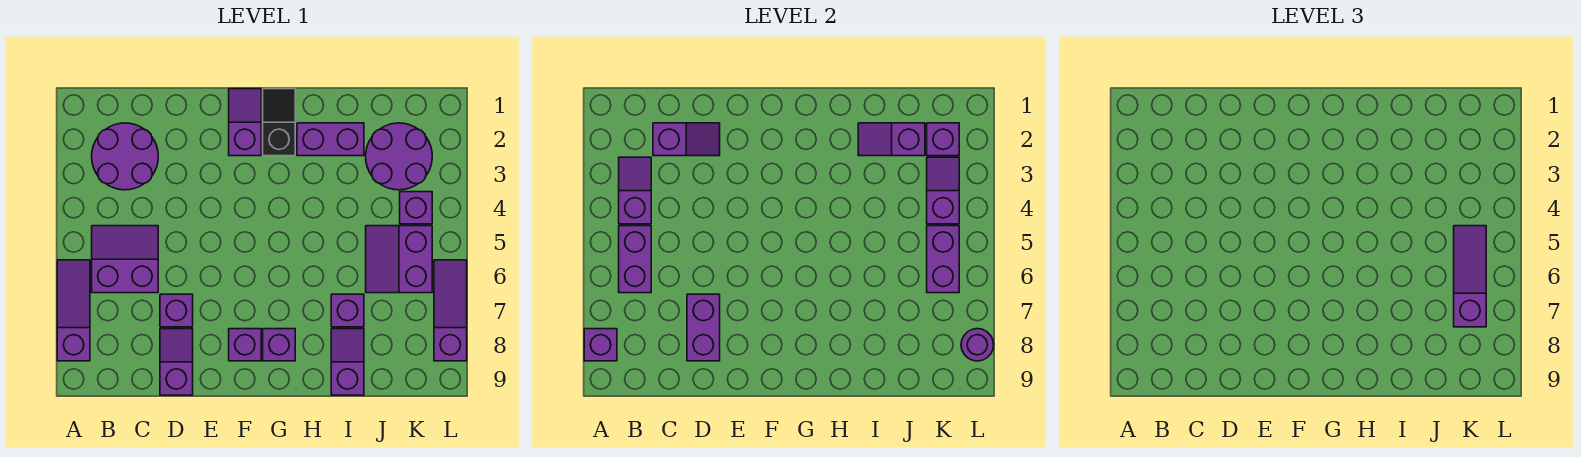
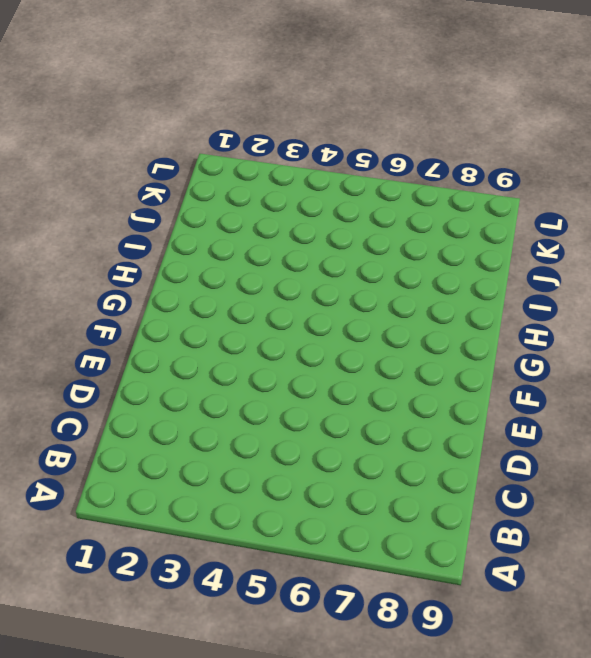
none -> purple slope A6:A8 level 1 top 8
none -> purple round brick B2:C3 level 1
none -> purple slope B5:C6 level 1 top 6

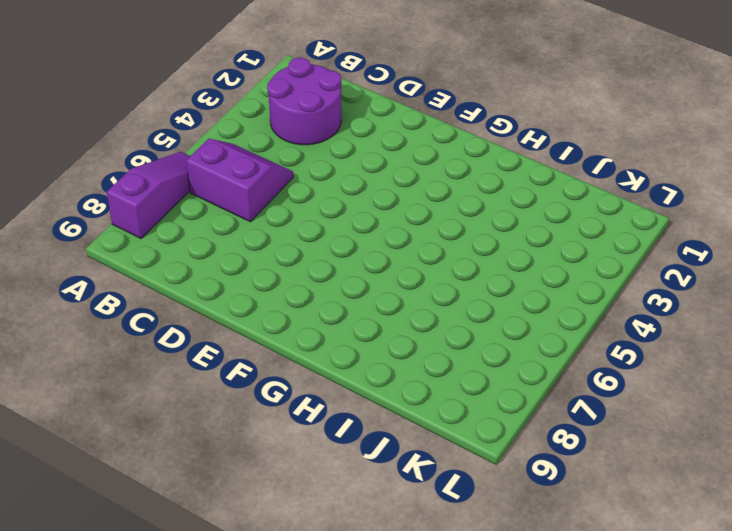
none -> purple brick D7 level 1
none -> purple slope D8:D9 level 1 top 9
none -> purple slope F1:F2 level 1 top 2

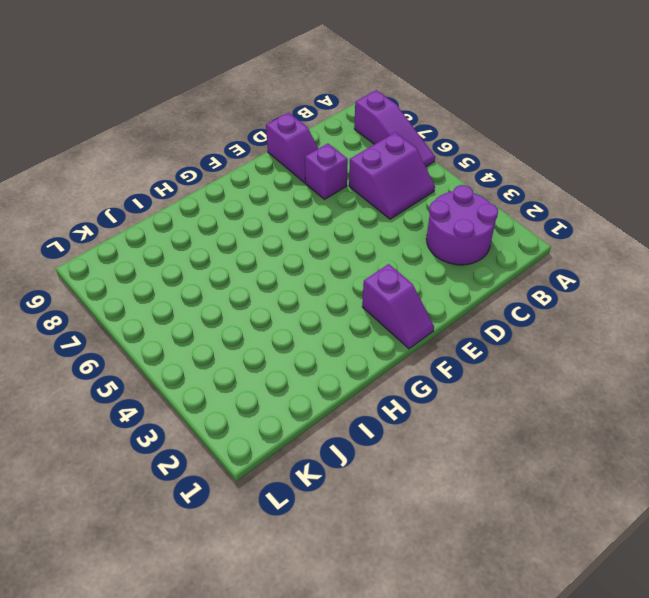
none -> purple brick F8 level 1
none -> black slope G1:G2 level 1 top 2
none -> purple brick G8 level 1

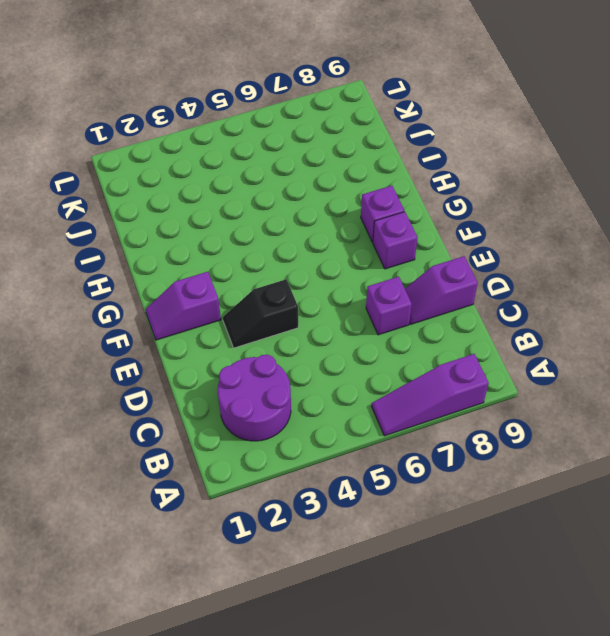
black slope E3:E4 level 1 top 4 -> black slope G1:G2 level 1 top 2
none -> purple slope B5:C6 level 1 top 6
none -> purple brick H2:I2 level 1
none -> purple brick I7 level 1

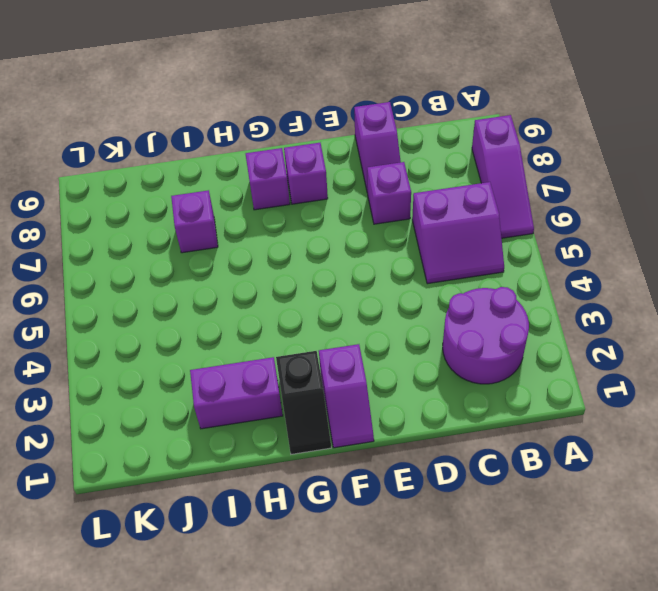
none -> purple slope I8:I9 level 1 top 9
none -> purple round brick J2:K3 level 1
none -> purple slope J5:K6 level 1 top K

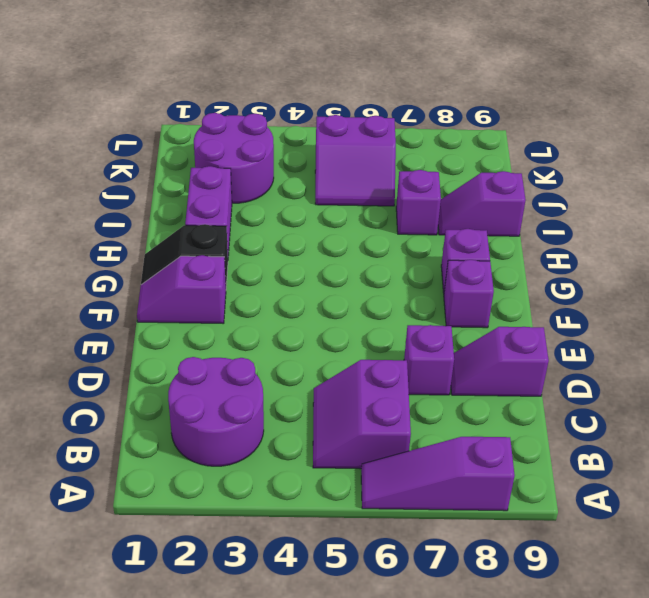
none -> purple brick K4 level 1
none -> purple slope L6:L8 level 1 top 8
none -> purple brick A8 level 2

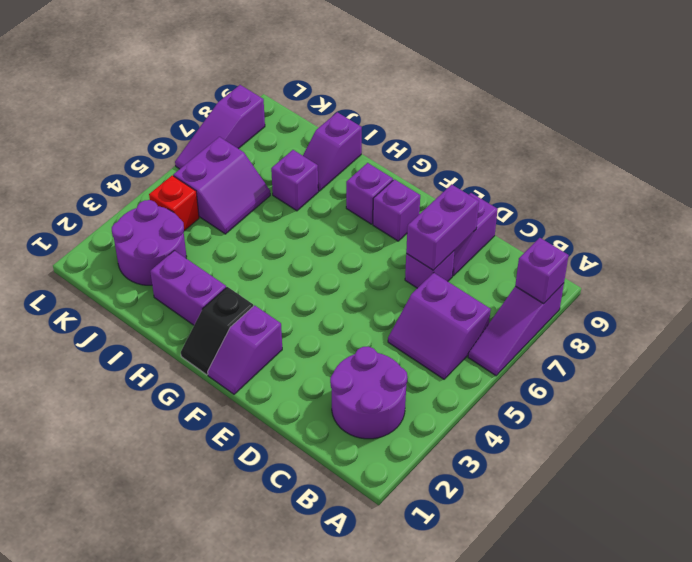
red brick K4 level 1 -> purple brick K4 level 1
none -> purple slope B3:B4 level 2 top 4
none -> purple brick B5:B6 level 2
none -> purple slope C2:D2 level 2 top C

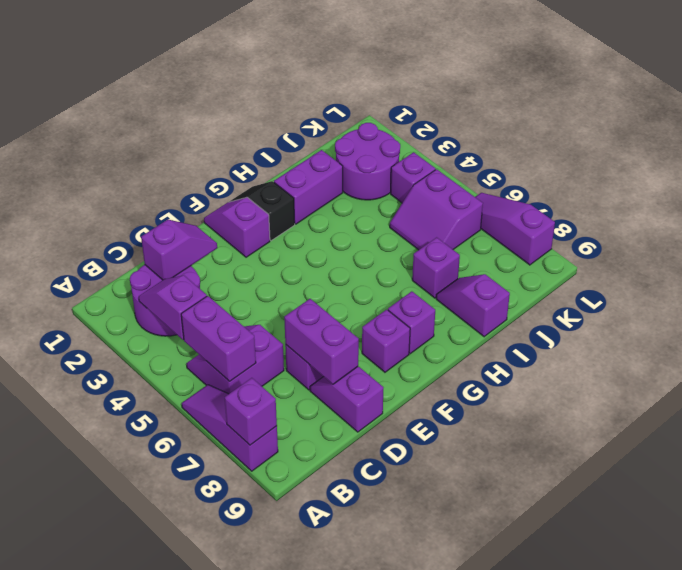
none -> purple slope I2:J2 level 2 top J
none -> purple brick K2 level 2
none -> purple slope K3:K4 level 2 top 4

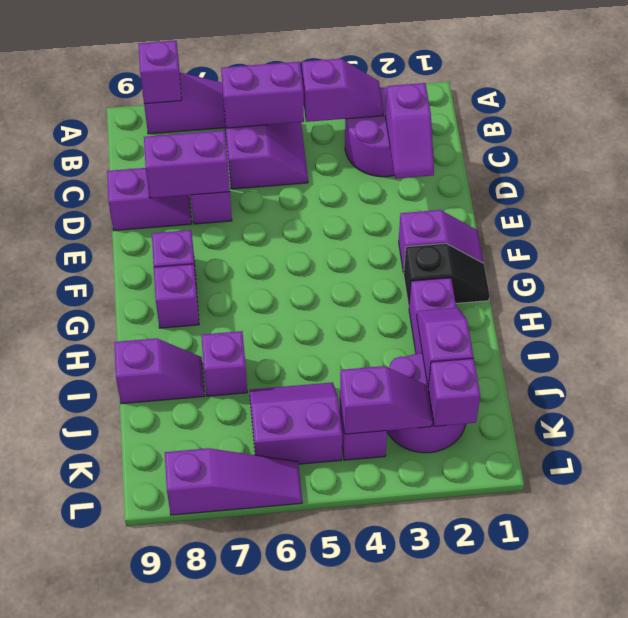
none -> purple brick K5:K6 level 2
none -> purple round brick L8 level 2
none -> purple slope K5:K7 level 3 top 7

